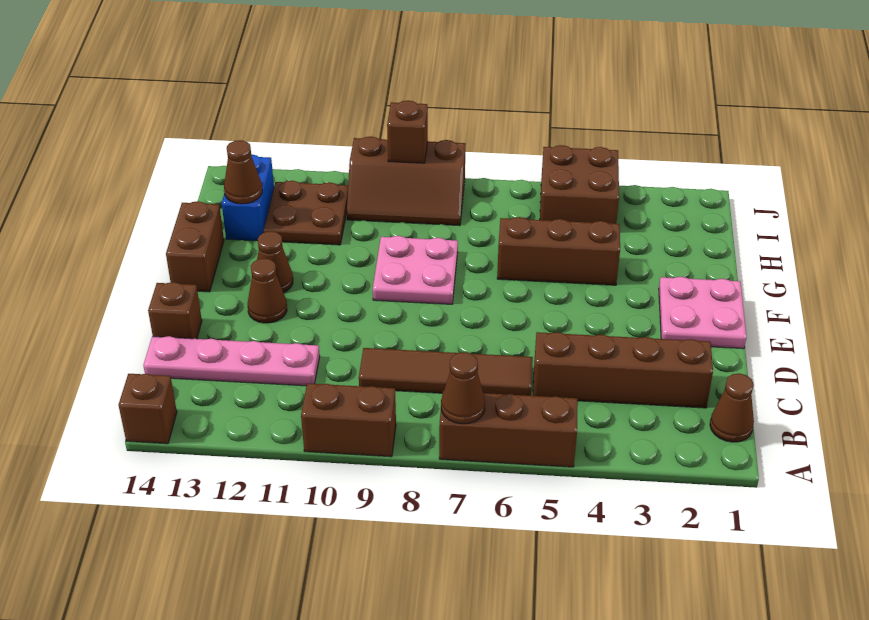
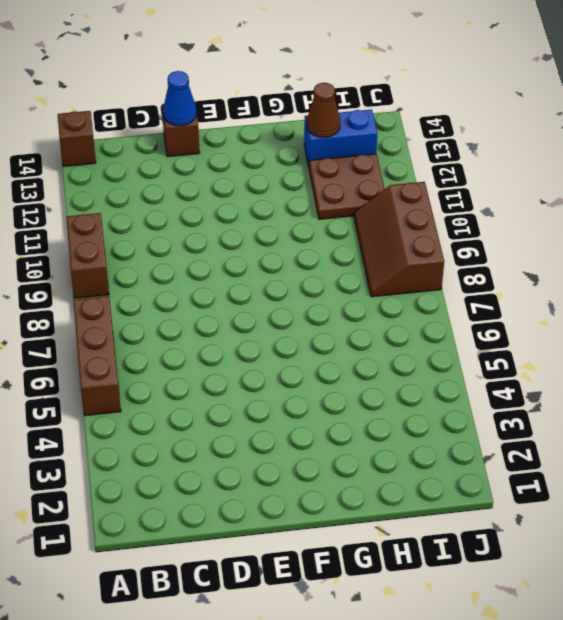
blue cone D14 level 2 -> none
none -> brown cone B1 level 1
none -> brown brick C2:C5 level 1
none -> brown tile C6:C9 level 1

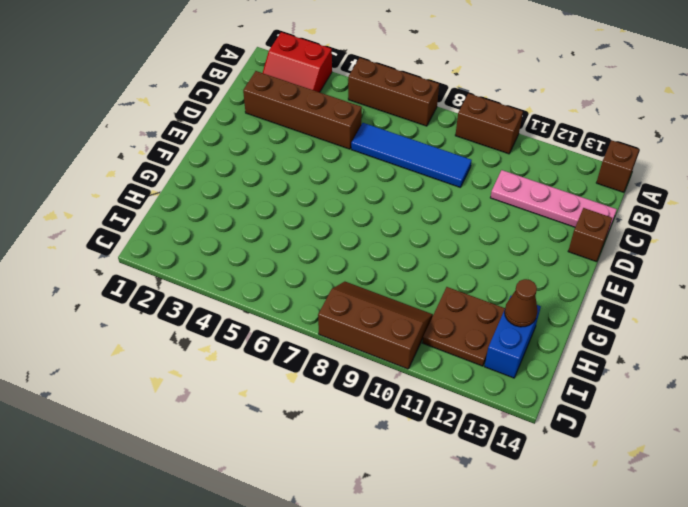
red slope A2:B3 level 1 top A -> none
blue tile C6:C9 level 1 -> brown tile C6:C9 level 1
none -> brown cone B1 level 1
none -> pink plate E1:F2 level 1
none -> brown cone E12 level 1

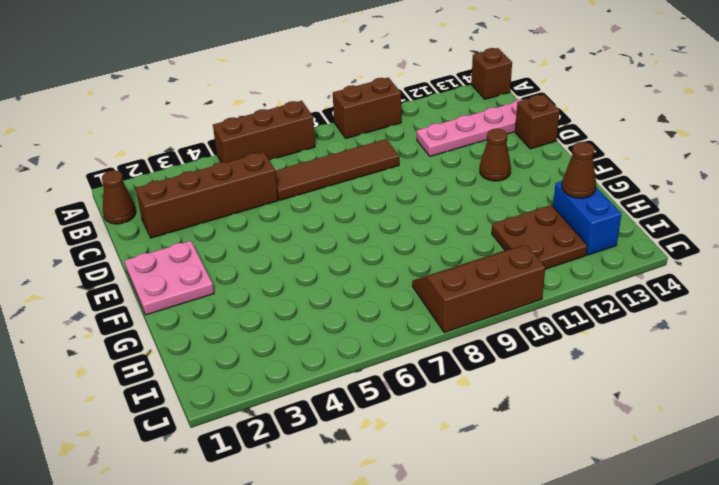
none -> pink plate F8:G9 level 1
none -> brown cone F12 level 1
none -> brown brick F14:G14 level 1

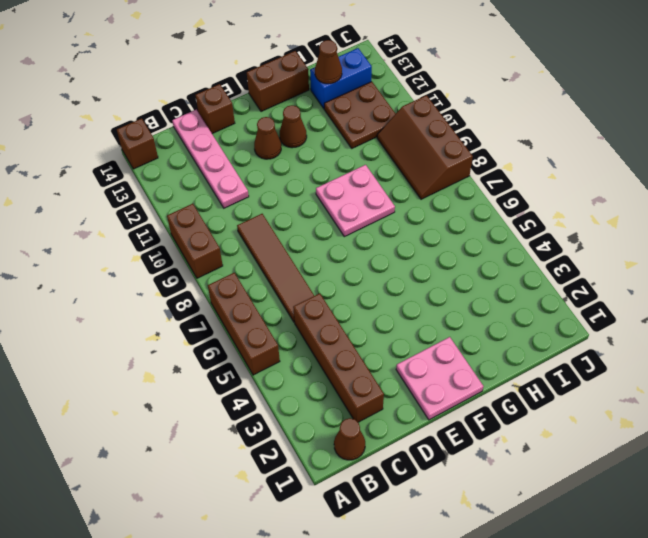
none -> brown brick G4:G6 level 1
none -> brown brick I4:J5 level 1
none -> brown cone A7 level 2

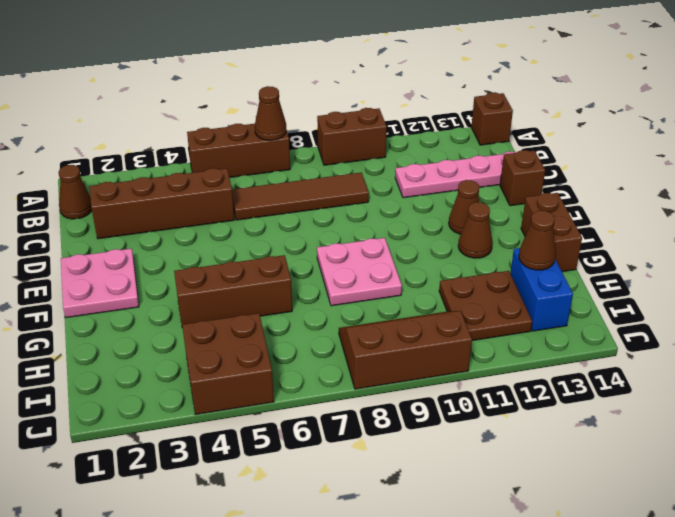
none -> brown brick J9 level 2

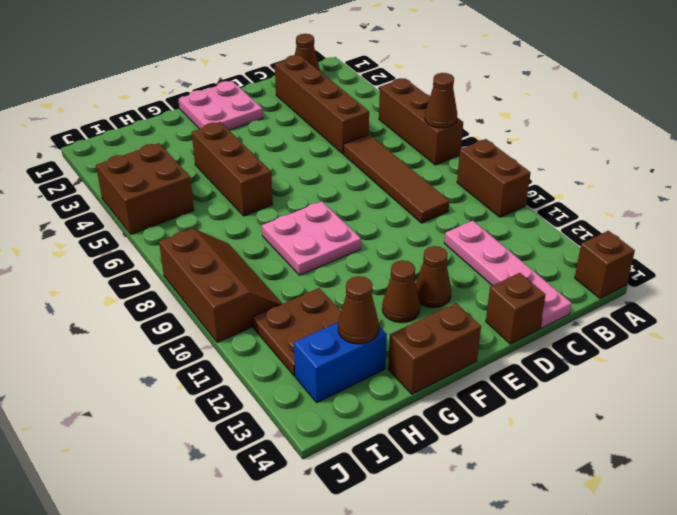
none -> brown brick J9 level 2

